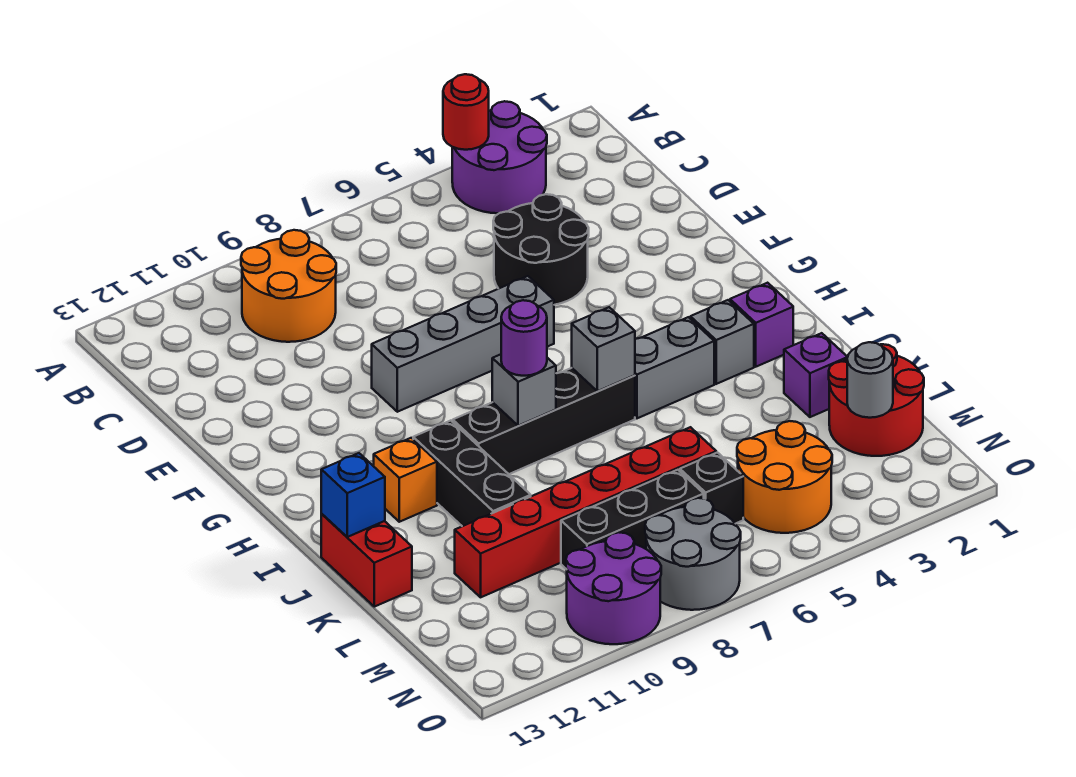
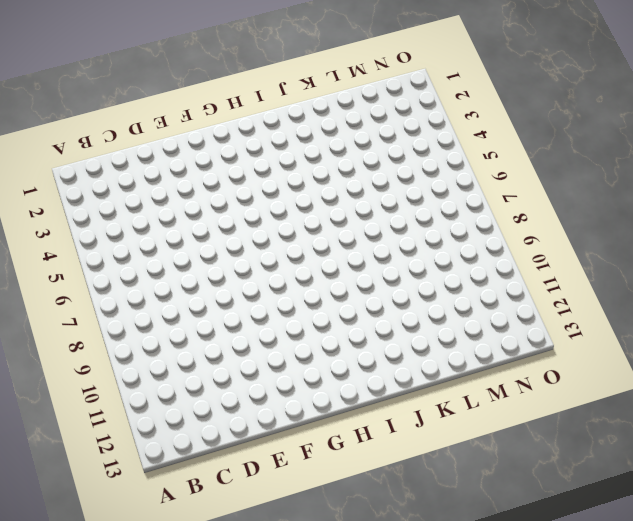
none -> purple round brick A3:B4 level 1
none -> orange round brick B9:C10 level 1
none -> black round brick D4:E5 level 1

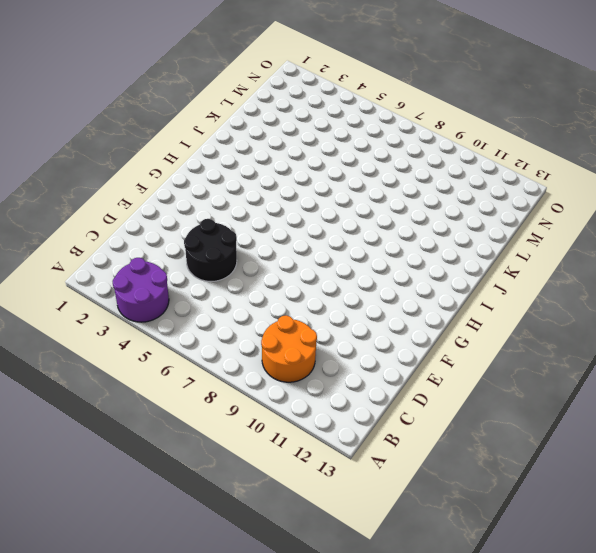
none -> grey brick F6:F9 level 1
none -> purple brick I2 level 1
none -> grey brick I3 level 1

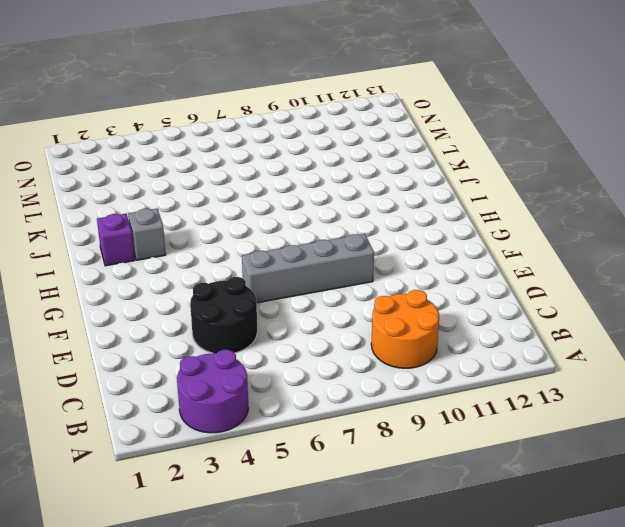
none -> grey brick I4:I5 level 1
none -> black brick I6:I9 level 1
none -> black brick I10:K10 level 1

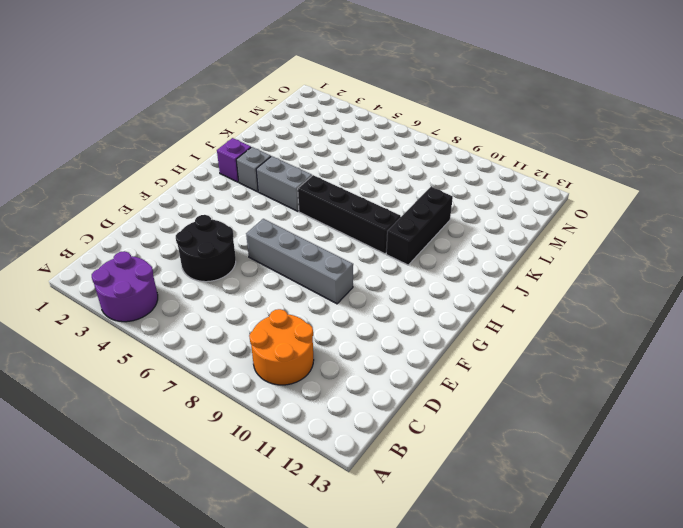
none -> orange brick I11 level 1
none -> red brick J13:K13 level 1
none -> purple brick K2 level 1

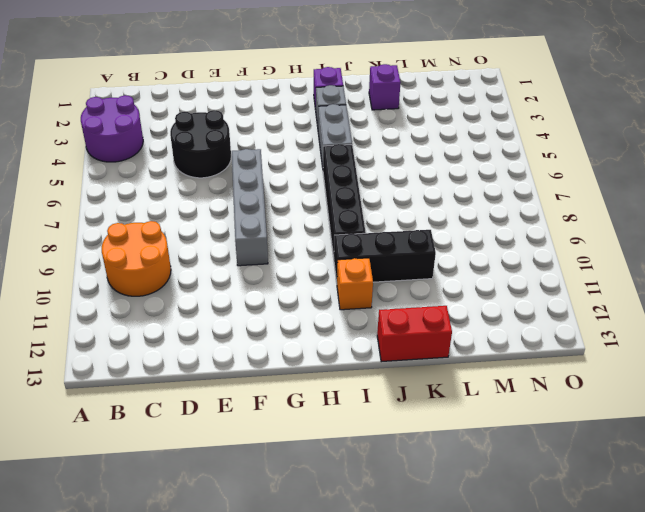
none -> red round brick L1:M2 level 1
none -> red brick L6:L11 level 1
none -> orange round brick M4:N5 level 1

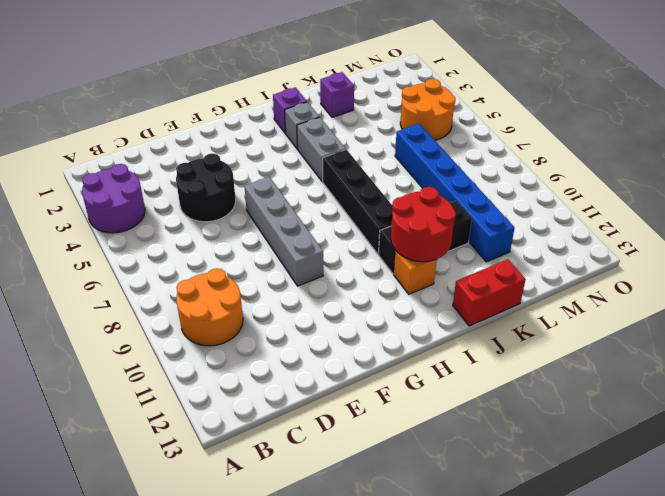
red round brick I10:J11 level 2 -> red round brick L1:M2 level 1
blue brick L6:L11 level 1 -> red brick L6:L11 level 1
none -> black brick M6 level 1
none -> black brick M7:M9 level 1
none -> grey round brick N7:O8 level 1

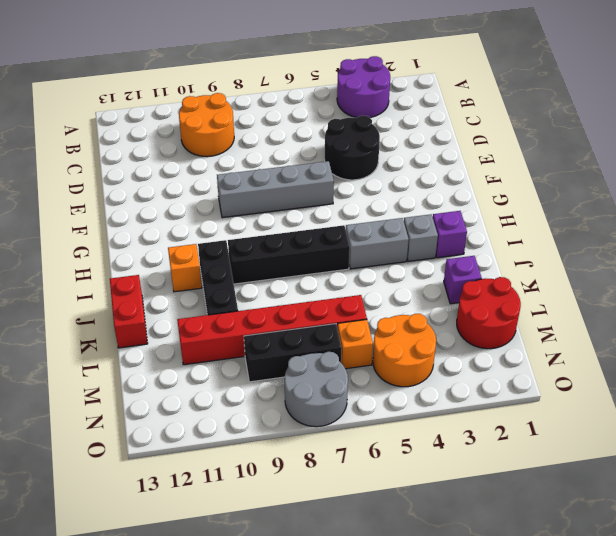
orange brick M6 level 1 -> black brick M6 level 1
none -> purple round brick N9:O10 level 1
none -> red round brick A4 level 2
none -> grey brick I6 level 2

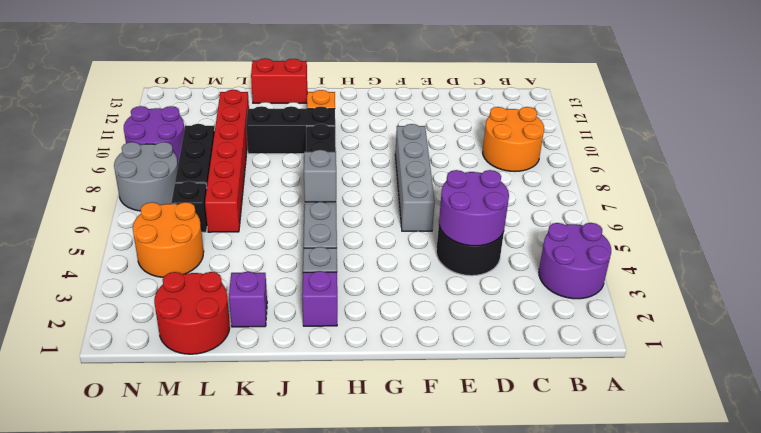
purple round brick D4:E5 level 2 -> none
none -> red round brick A4 level 2
none -> grey brick I8 level 2
none -> blue brick J13 level 2

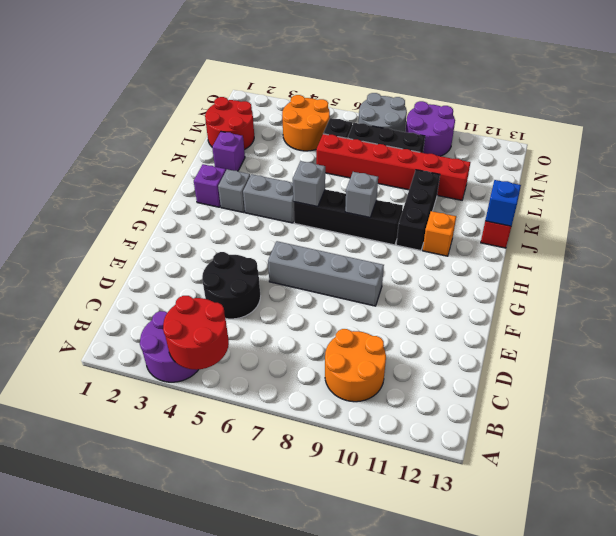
red round brick A4:B5 level 2 -> red round brick A4 level 2
none -> grey round brick M2 level 2
none -> purple round brick I8 level 3

